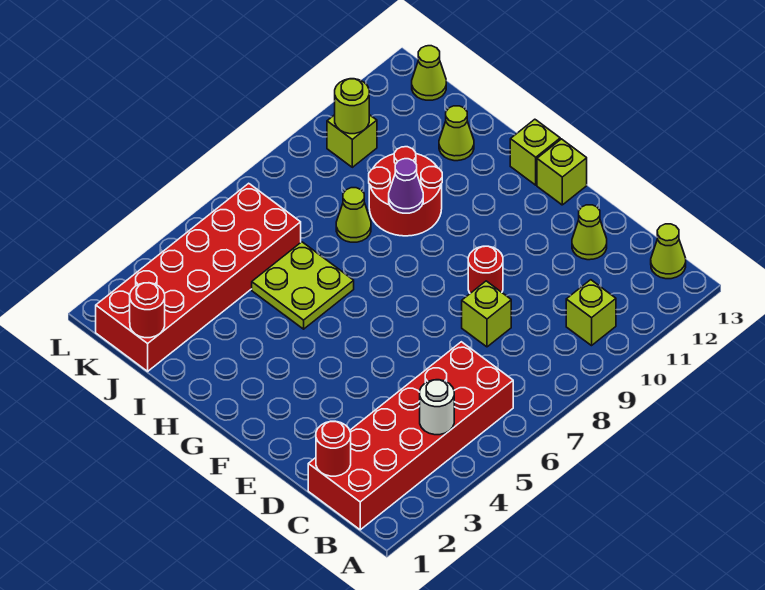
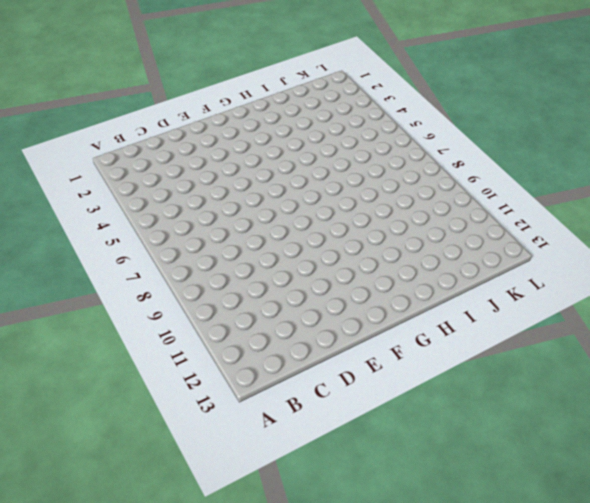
none -> red brick B1:C6 level 1
none -> lime brick B10 level 1
none -> lime cone B13 level 1

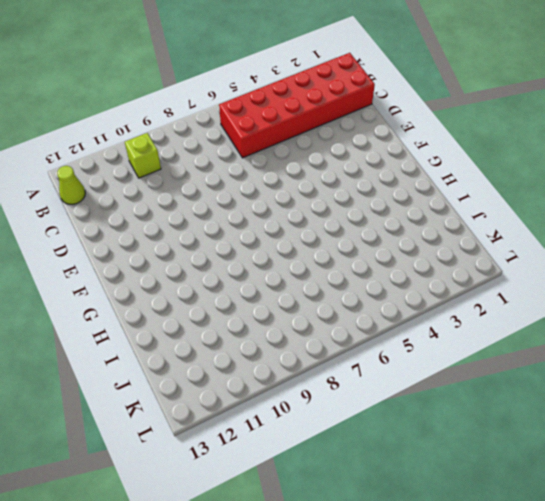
none -> lime brick D8 level 1
none -> lime cone D12 level 1
none -> red round brick E9 level 1

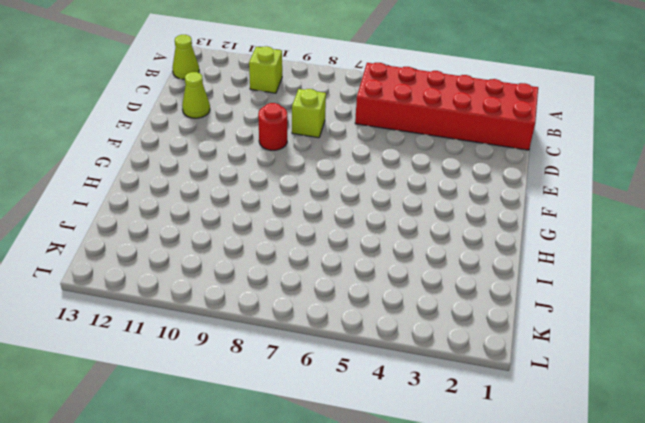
none -> lime brick F13 level 1
none -> lime brick G13 level 1
none -> lime plate H5:I6 level 1

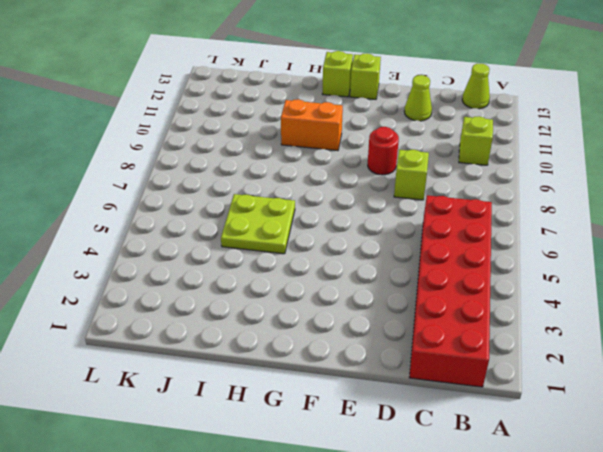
orange brick G10:H10 level 1 -> red round brick H9:I10 level 1
none -> lime cone I8 level 1
none -> lime cone I12 level 1
none -> red brick J1:K6 level 1

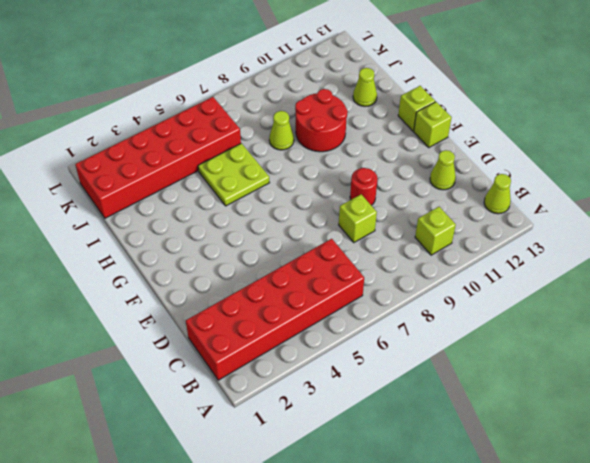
none -> lime brick K10 level 1
none -> lime cone K13 level 1
none -> white round brick B4 level 2

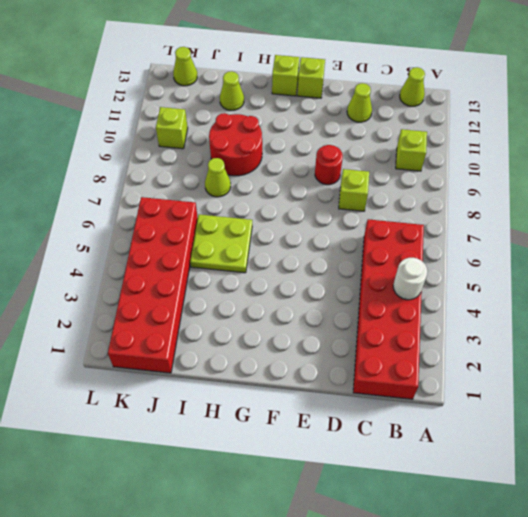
none -> red round brick C1 level 2
none -> purple cone H9 level 2
none -> red round brick J1 level 2

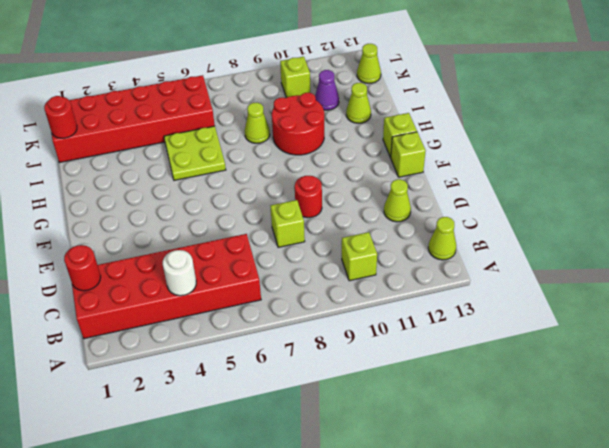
purple cone J11 level 1 -> purple cone H9 level 2
none -> lime round brick K10 level 2

